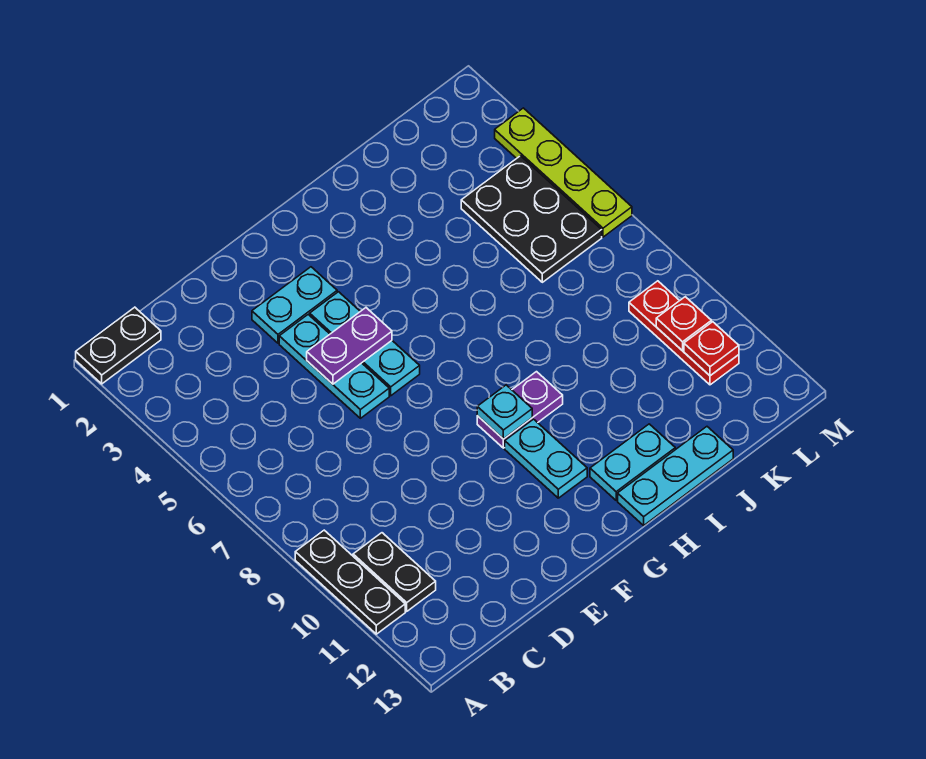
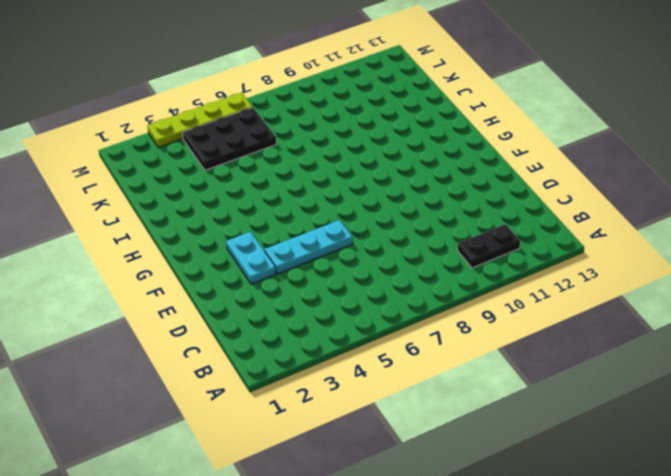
none -> black plate A1:B1 level 1
none -> black plate A9:A11 level 1
none -> cyan plate F4:F6 level 1

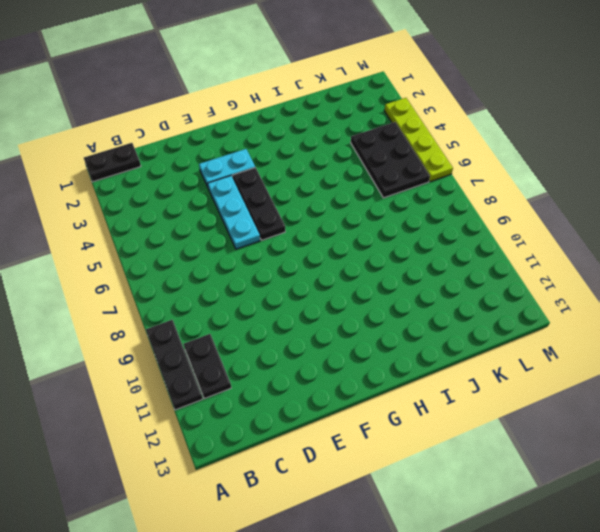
black plate F4:F6 level 1 -> cyan plate F4:F6 level 1
none -> purple plate G9:H9 level 1
none -> cyan plate G10:G11 level 1
none -> cyan plate H12:I12 level 1

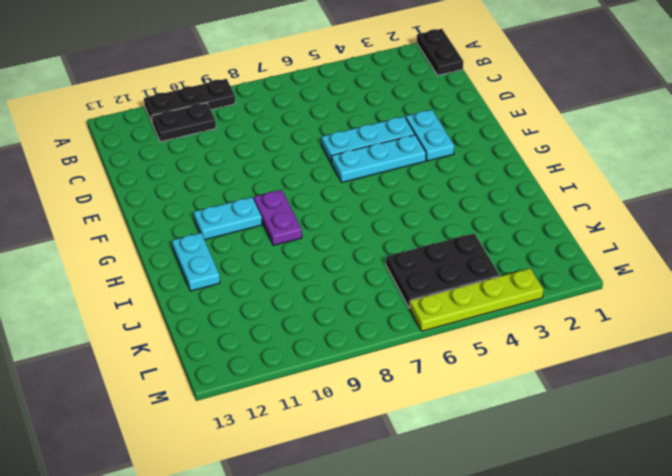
none -> cyan plate H13:J13 level 1
none -> red plate L9:L11 level 1
none -> purple plate E5:F5 level 2

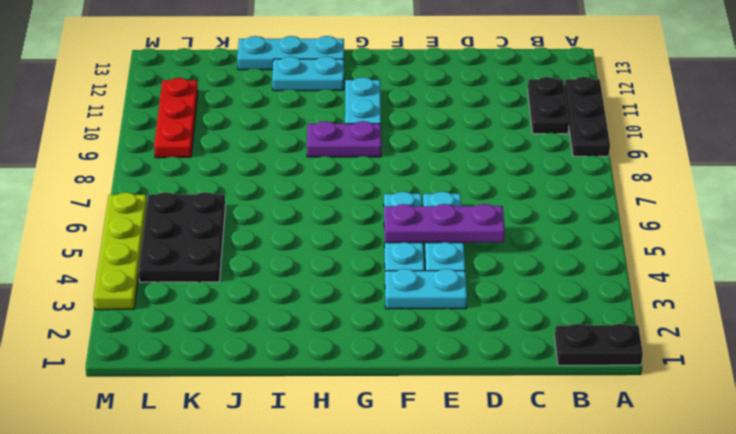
purple plate D5:F5 level 2 -> purple plate E5:F5 level 2
none -> cyan plate G9 level 2
none -> red plate L10 level 2
none -> red plate L11 level 2

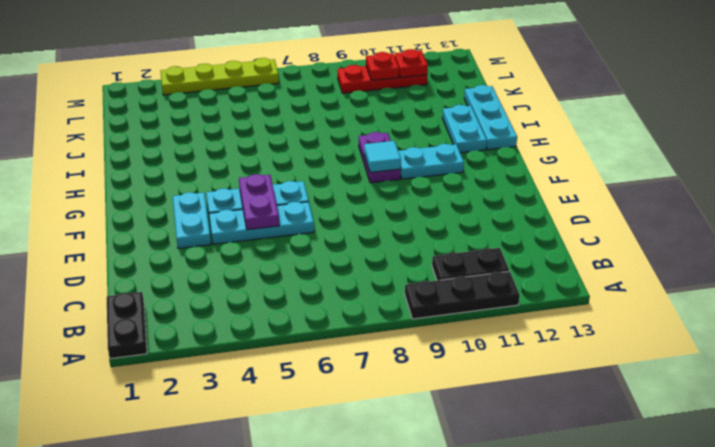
cyan tile G9 level 2 -> cyan plate G9 level 2
none -> black plate K4:L6 level 1

